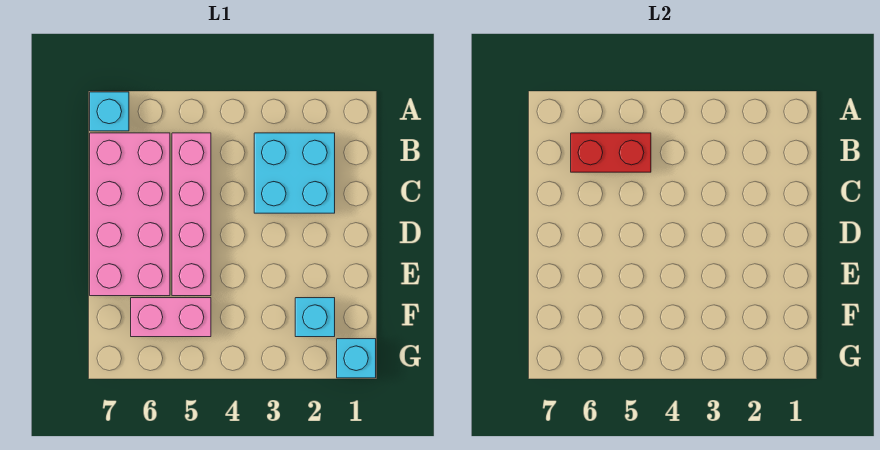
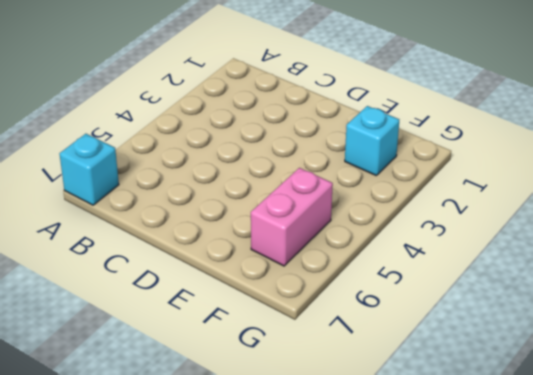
none -> cyan brick B2:C3 level 1
none -> pink brick B5:E5 level 1

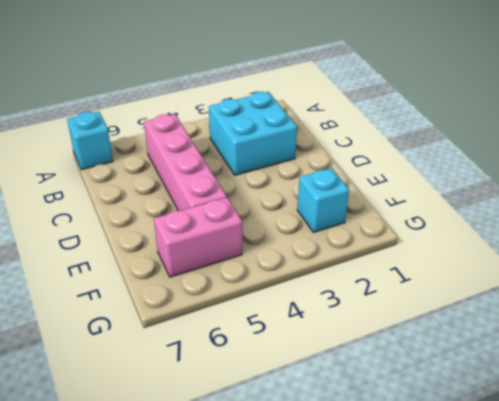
none -> pink brick B6:E7 level 1
none -> cyan brick G1 level 1

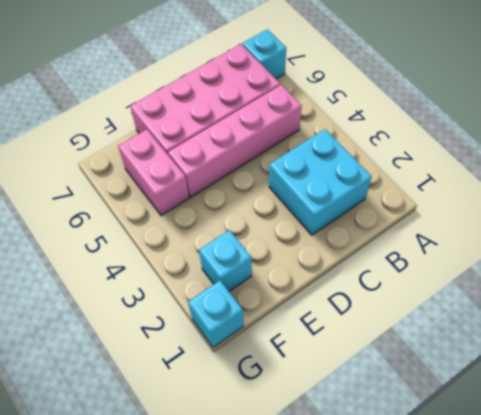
none -> red brick B5:B6 level 2

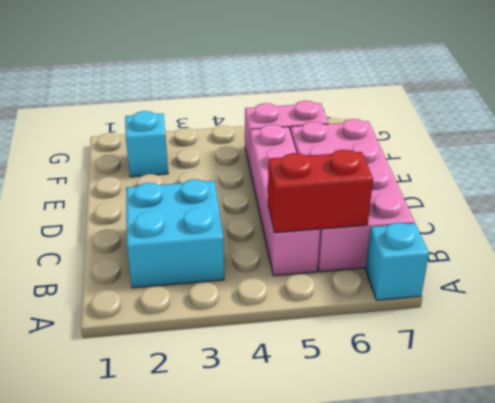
none -> cyan brick G1 level 1

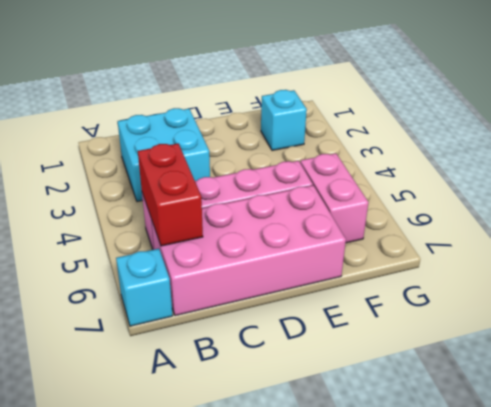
none -> cyan brick G1 level 1

